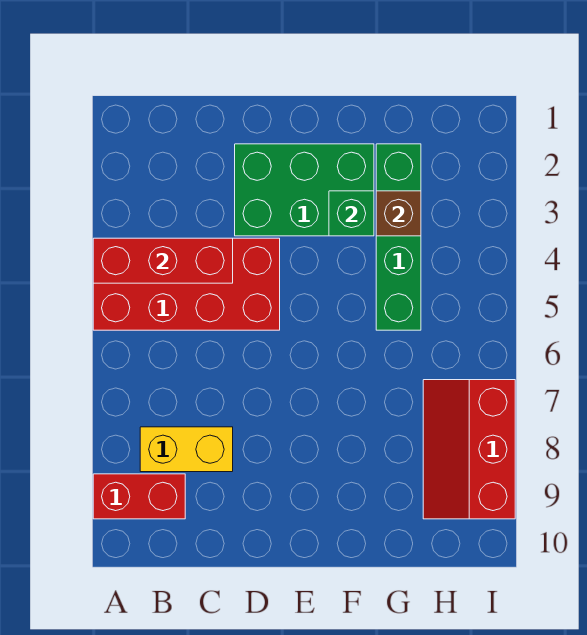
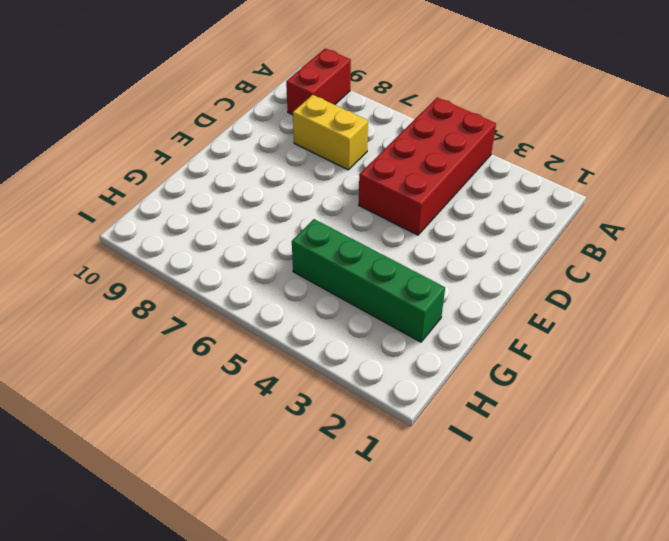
yellow brick C7:C8 level 1 -> yellow brick B8:C8 level 1
none -> green brick D2:F3 level 1
none -> red slope H7:I9 level 1 top I

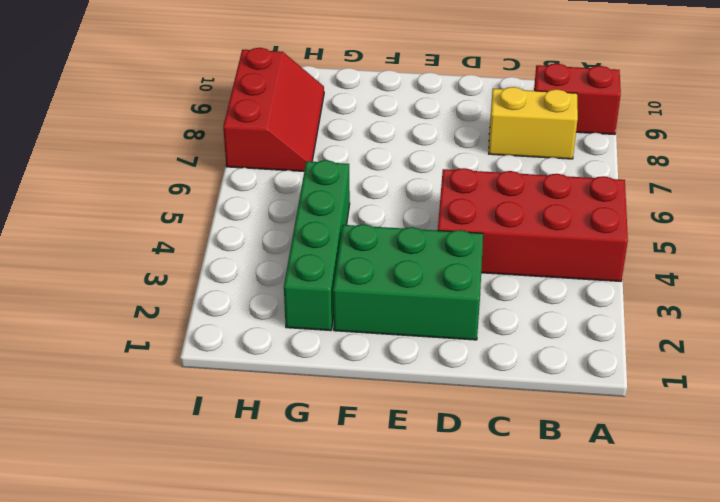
none -> red brick A4:C4 level 2
none -> green brick F3 level 2

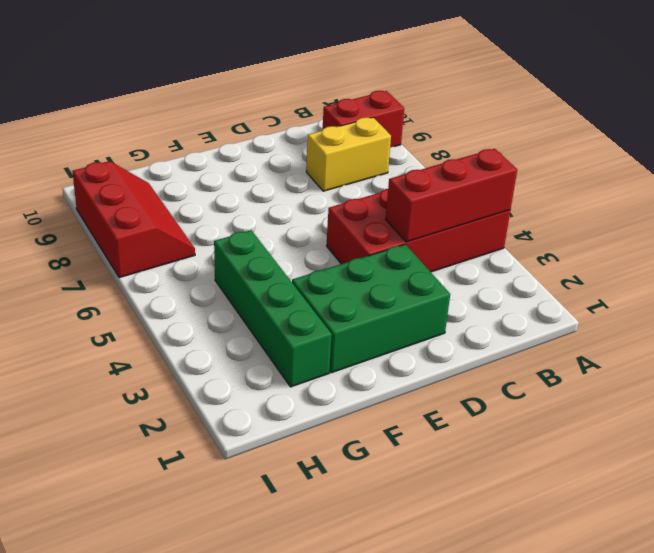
none -> green brick F3 level 2
none -> brown brick G3 level 2

